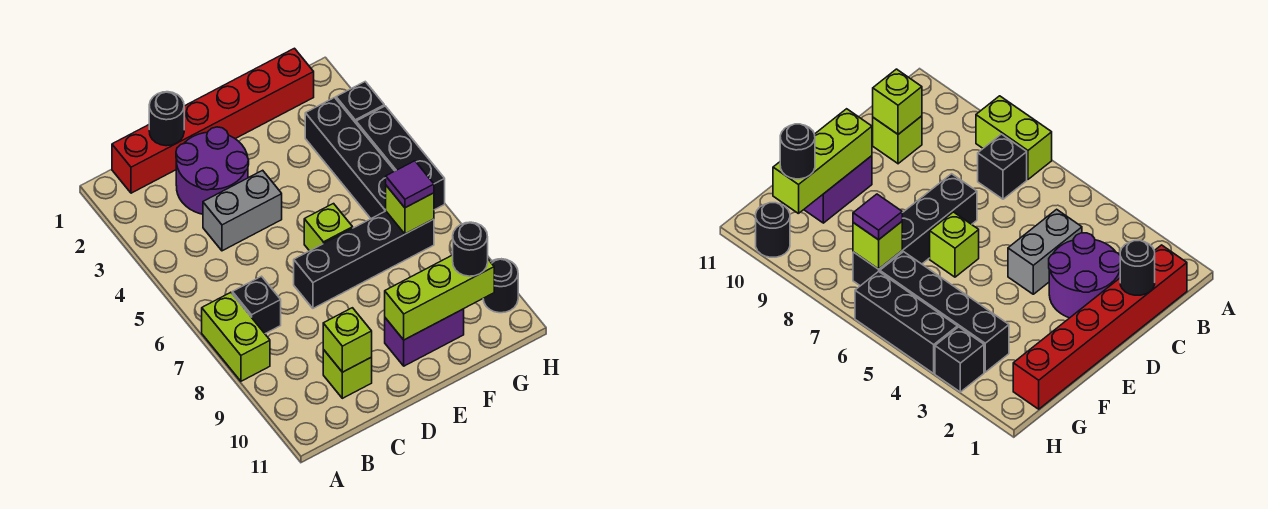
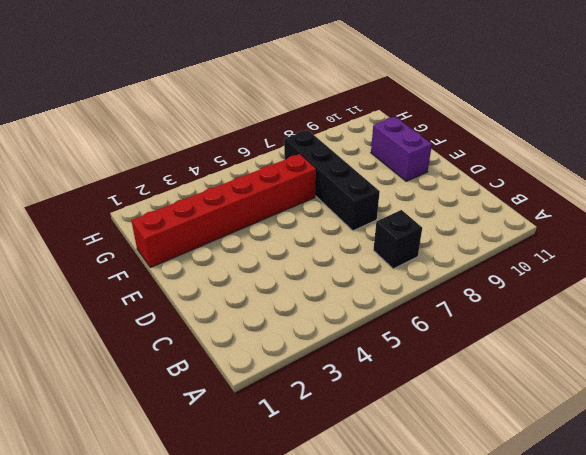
red brick F1:F6 level 1 -> red brick B1:G1 level 1
none -> lime brick A7:A8 level 1
none -> purple round brick C2:D3 level 1
none -> grey brick C4:D4 level 1

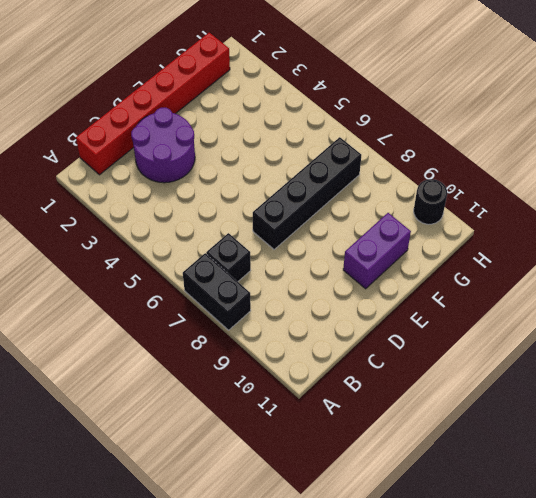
black brick A7:A8 level 1 -> lime brick A7:A8 level 1
none -> grey brick C4:D4 level 1
none -> lime brick C10 level 1
none -> lime brick E6 level 1

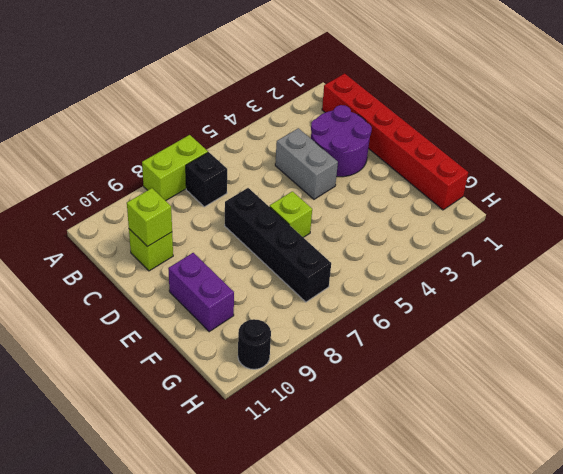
none -> black brick G3:G6 level 1
none -> black brick H3 level 1
none -> black brick H4:H6 level 1

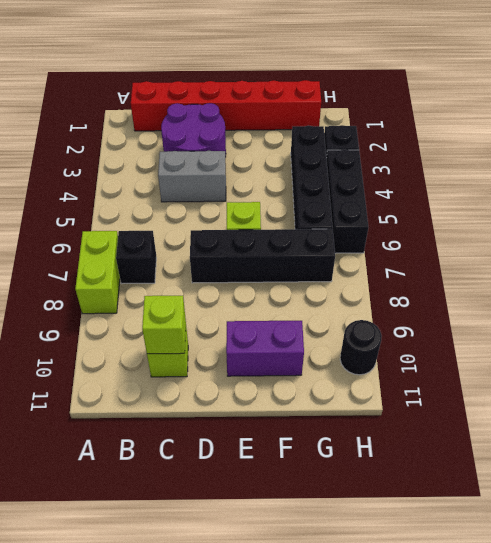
none -> black round brick C1 level 2
none -> lime brick E10:G10 level 2
none -> lime brick G7 level 2

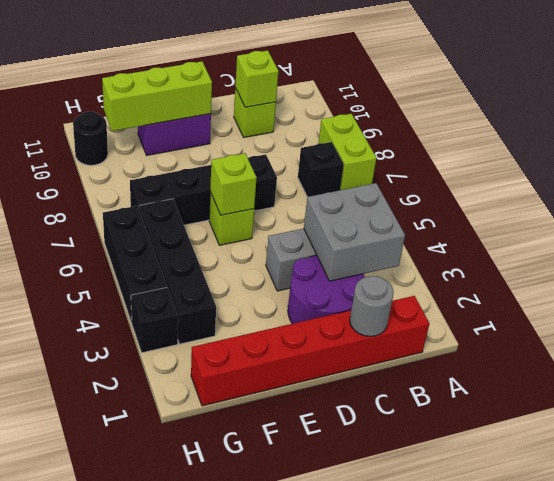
grey brick B3:C4 level 2 -> none
grey round brick C1 level 2 -> black round brick C1 level 2
lime brick E6 level 2 -> lime brick G7 level 2
none -> purple tile G7 level 3
none -> black round brick G10 level 3

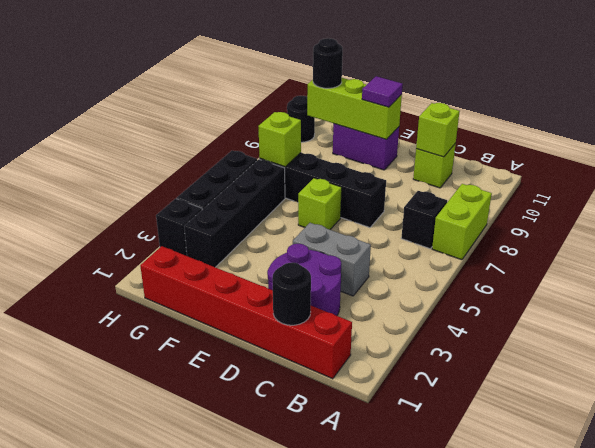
purple tile E10 level 3 -> purple tile G7 level 3

